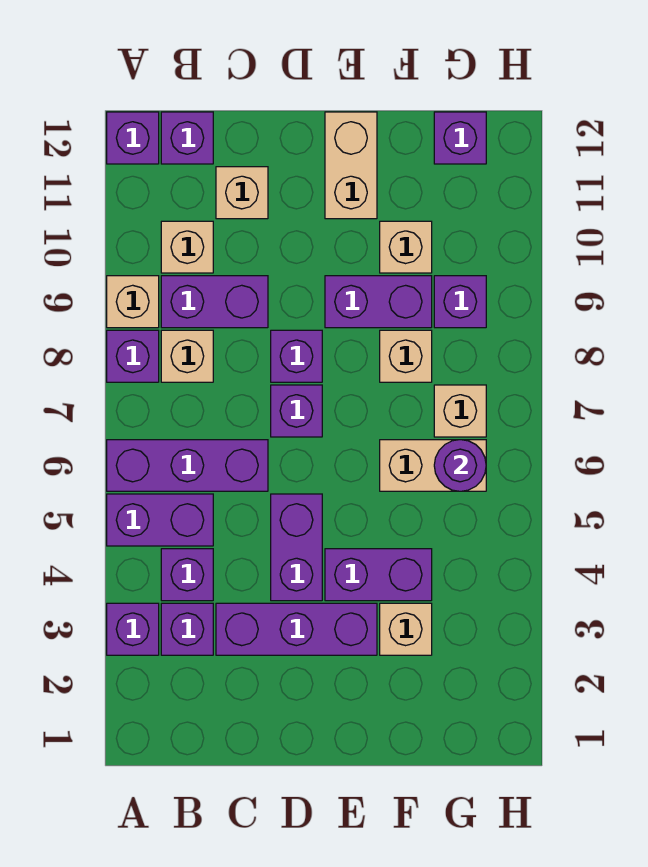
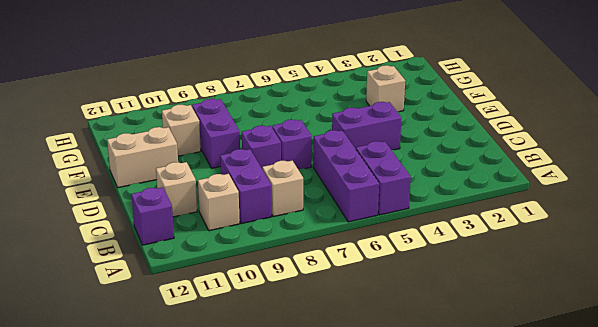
none -> purple brick A3 level 1
none -> purple brick A8 level 1
none -> tan brick A9 level 1

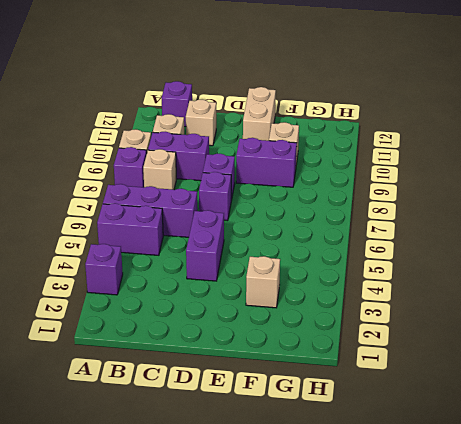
none -> purple brick A12 level 1
none -> purple brick B3 level 1
none -> purple brick B4 level 1

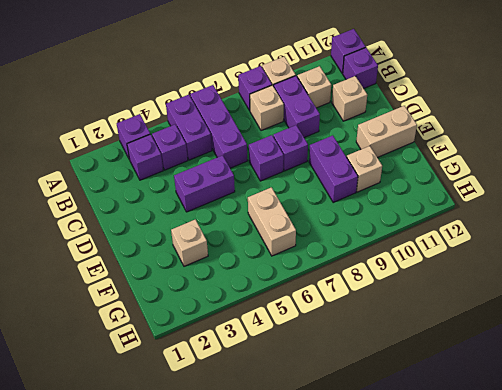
none -> purple brick C3:E3 level 1
none -> purple brick E4:F4 level 1
none -> tan brick F8 level 1

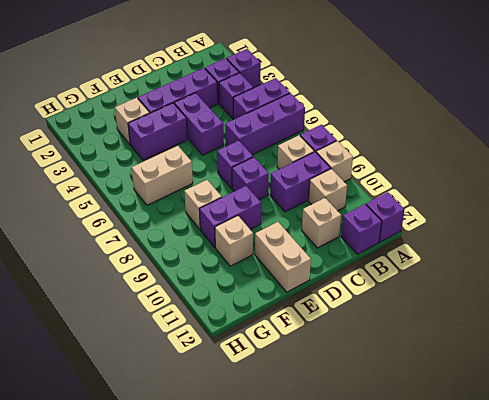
none -> tan brick G7 level 1
none -> purple brick G9 level 1
none -> purple brick G12 level 1

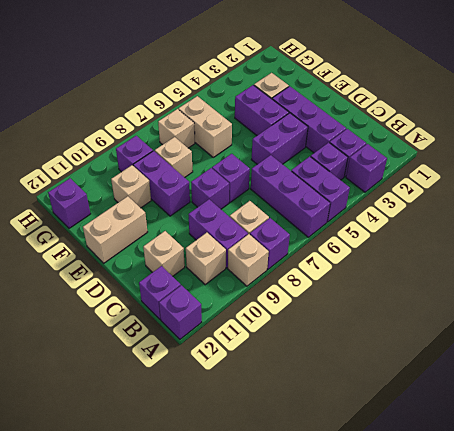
none -> purple round brick G6 level 2

